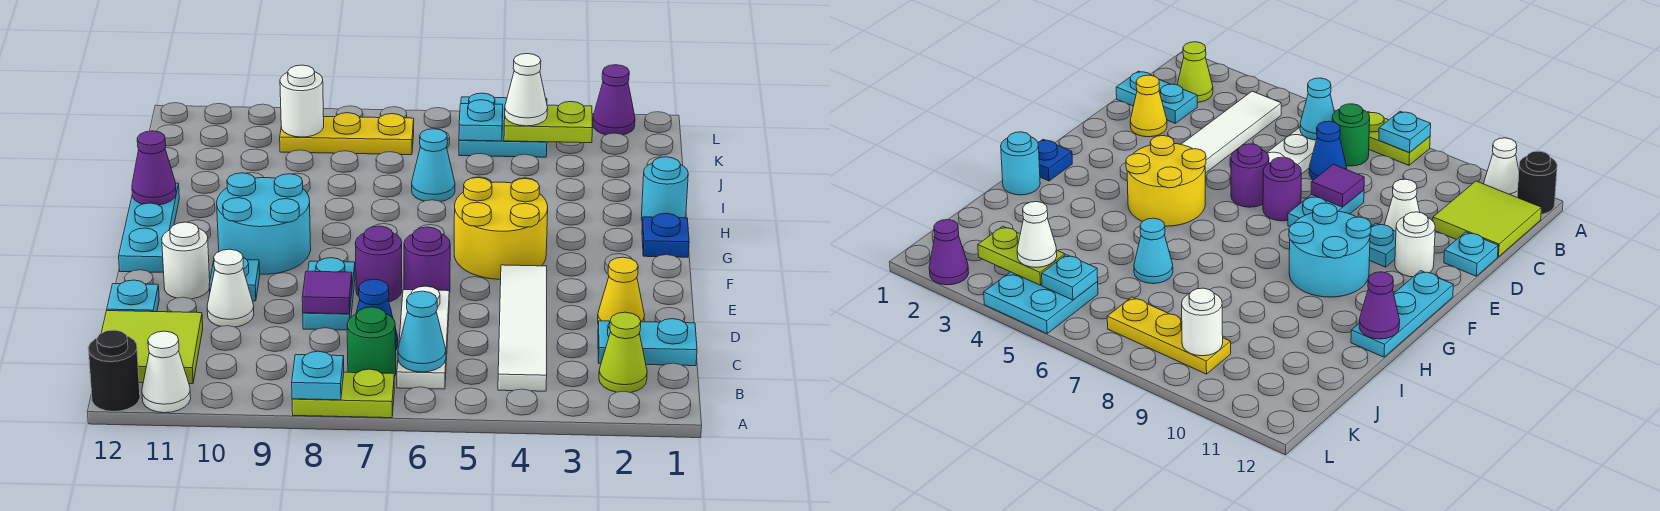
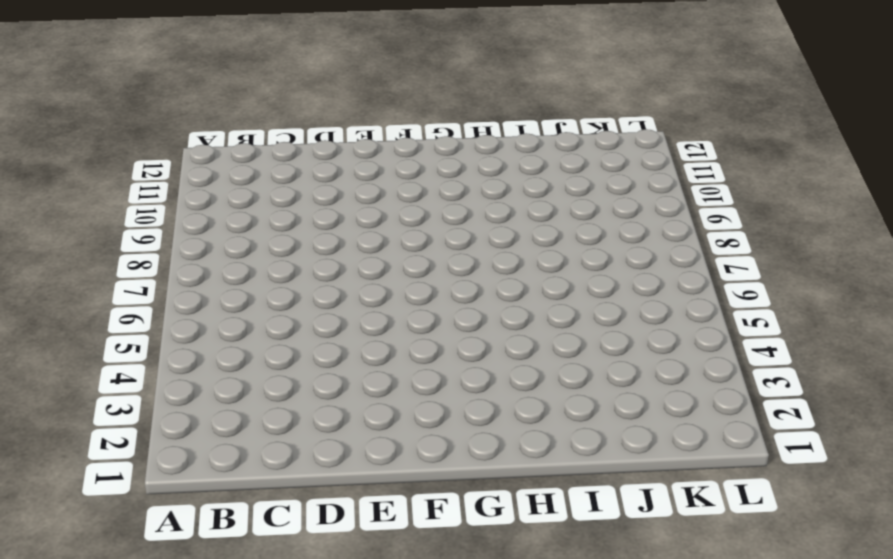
none -> lime plate A7:A8 level 1
none -> white cone A11 level 1
none -> black round brick A12 level 1
none -> lime cone B2 level 1

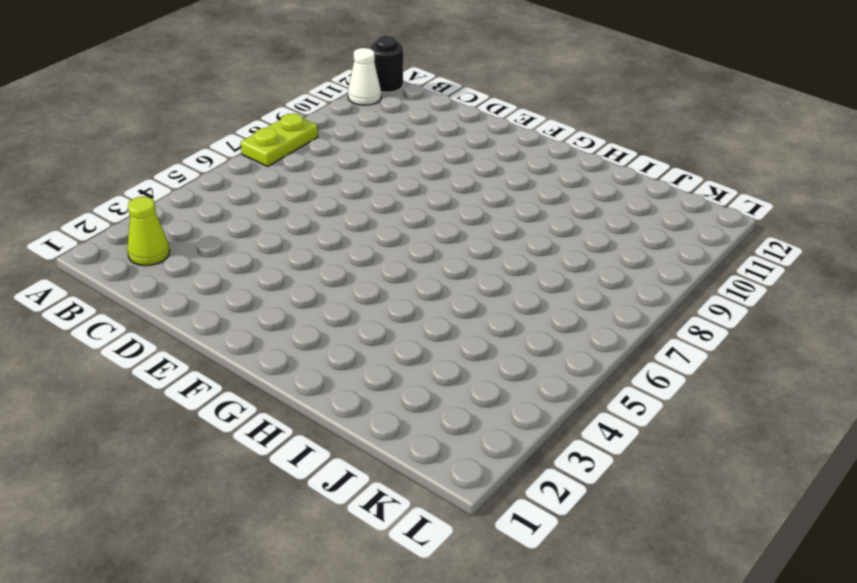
none -> white tile B4:E4 level 1
none -> white plate B6:D6 level 1
none -> green round brick B7 level 1
none -> lime tile B11:C12 level 1

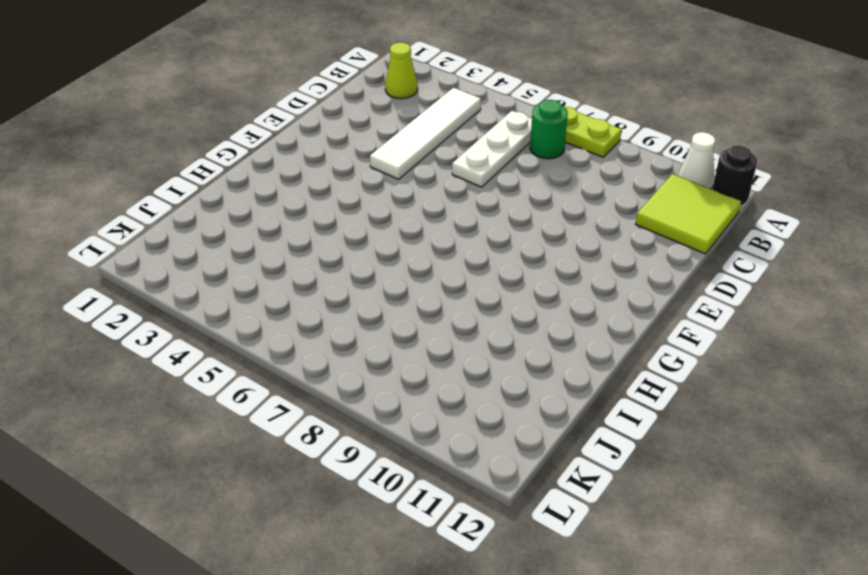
none -> cyan plate C1:C2 level 1
none -> blue cone C7 level 1
none -> yellow cone D2 level 1
none -> cyan plate D8:E8 level 1

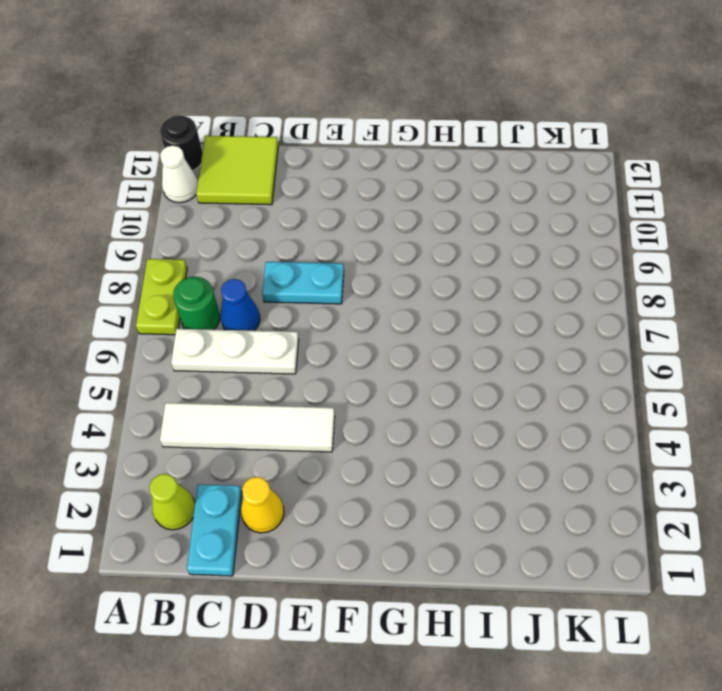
none -> white cone D10 level 1
none -> cyan plate D12 level 1
none -> purple round brick E6 level 1
none -> purple round brick E7 level 1

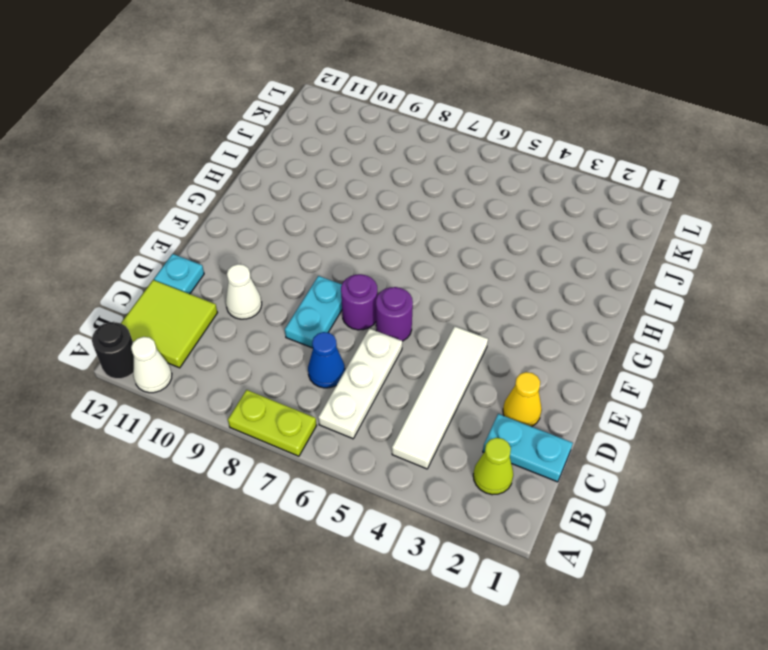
none -> green round brick B7 level 1
none -> cyan plate E10 level 1
none -> white round brick E11 level 1
none -> yellow round brick F4:G5 level 1

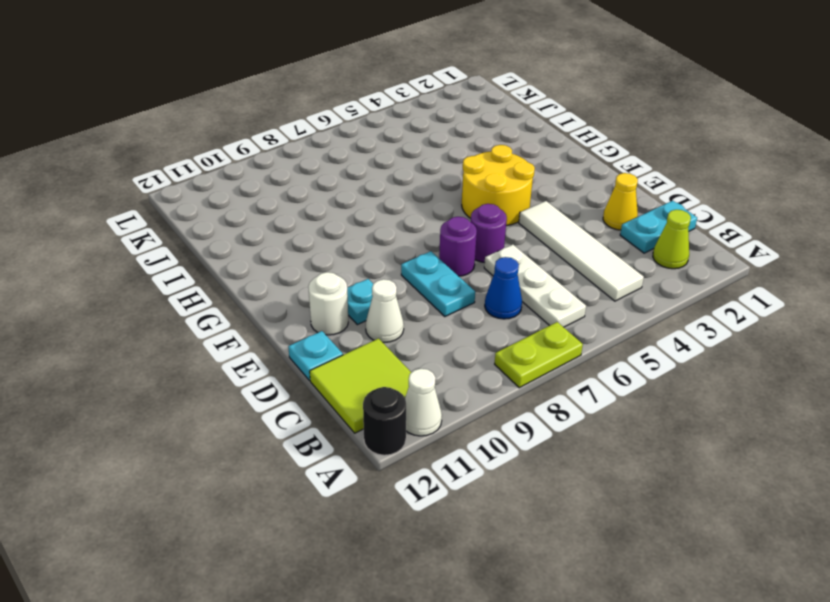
none -> green round brick B7 level 1
none -> cyan round brick F9:G10 level 1
none -> cyan plate F12:H12 level 1
none -> blue plate G1 level 1

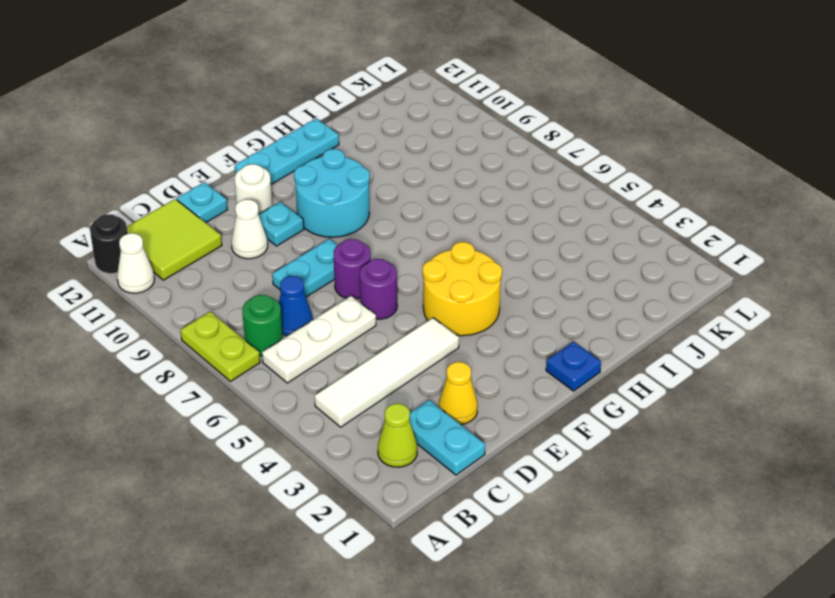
none -> cyan round brick H1 level 1
none -> cyan cone I6 level 1
none -> cyan plate K4:L5 level 1
none -> yellow plate K7:K9 level 1

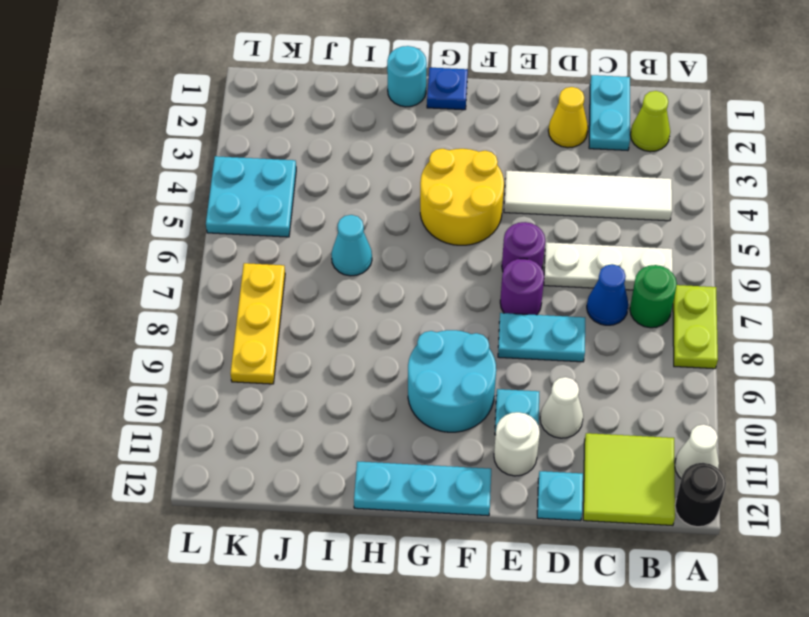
none -> purple cone L2 level 1
none -> cyan plate A8 level 2
none -> cyan cone B6 level 2
none -> purple tile D8 level 2

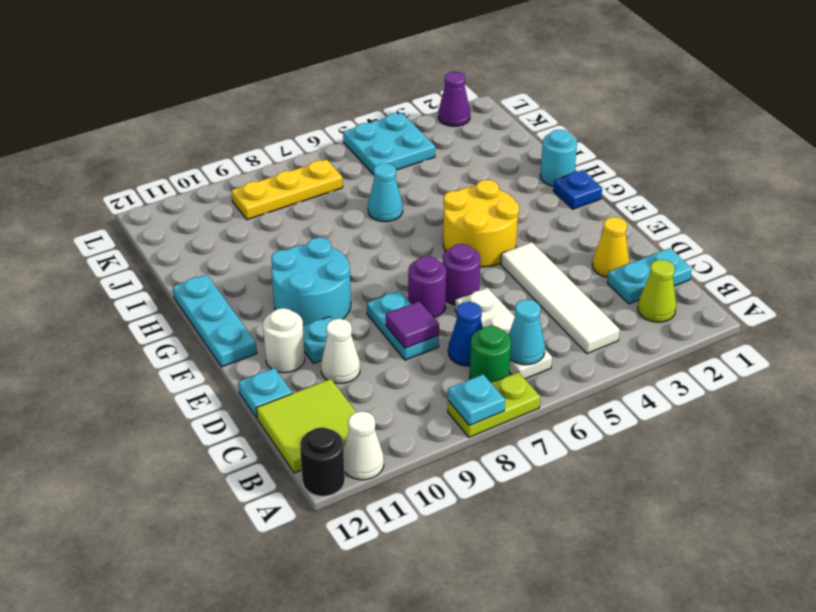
none -> purple cone H12 level 2
none -> lime plate K3:K4 level 2
none -> cyan plate K5 level 2
none -> white round brick K9 level 2

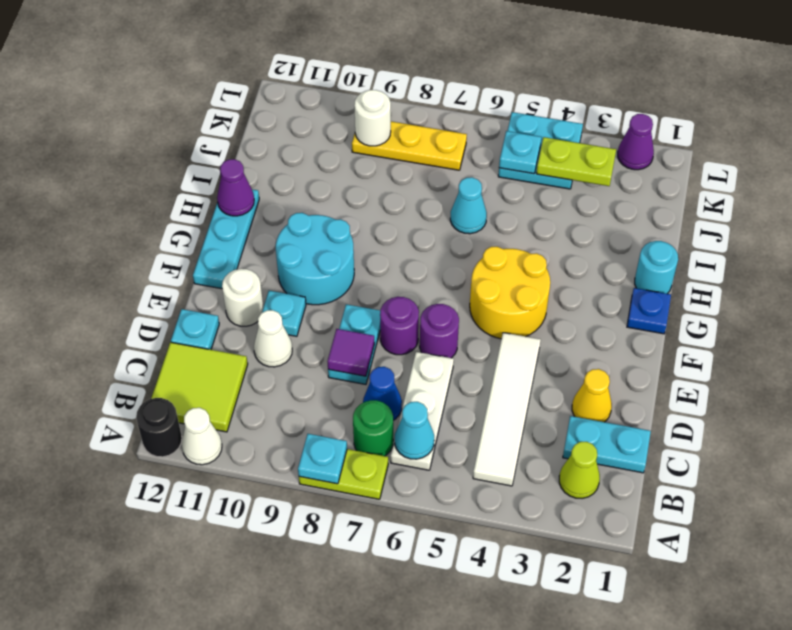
none -> white cone K4 level 3

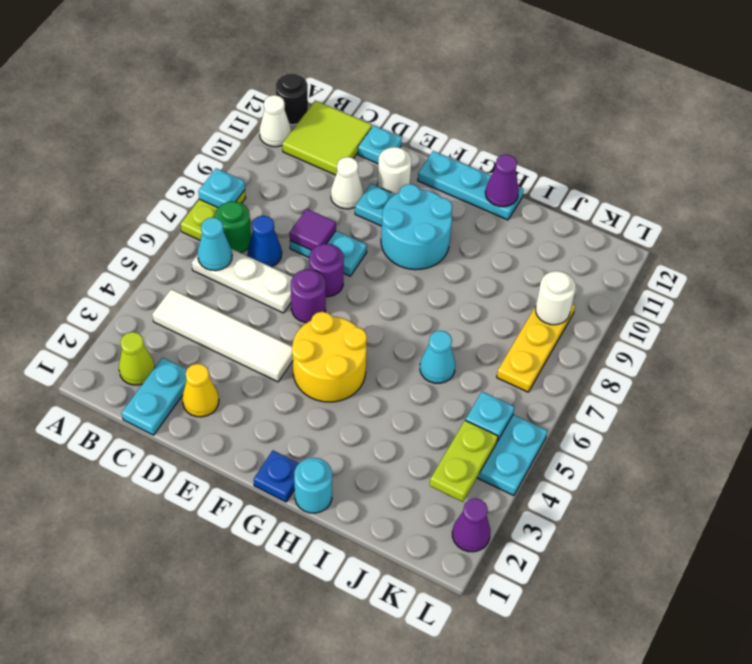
none -> white cone K4 level 3

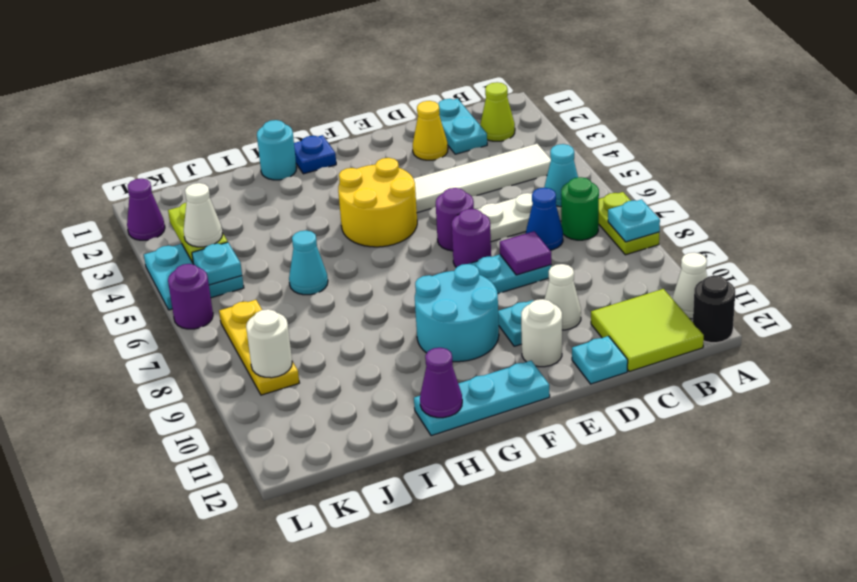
purple round brick L6 level 1 -> none

